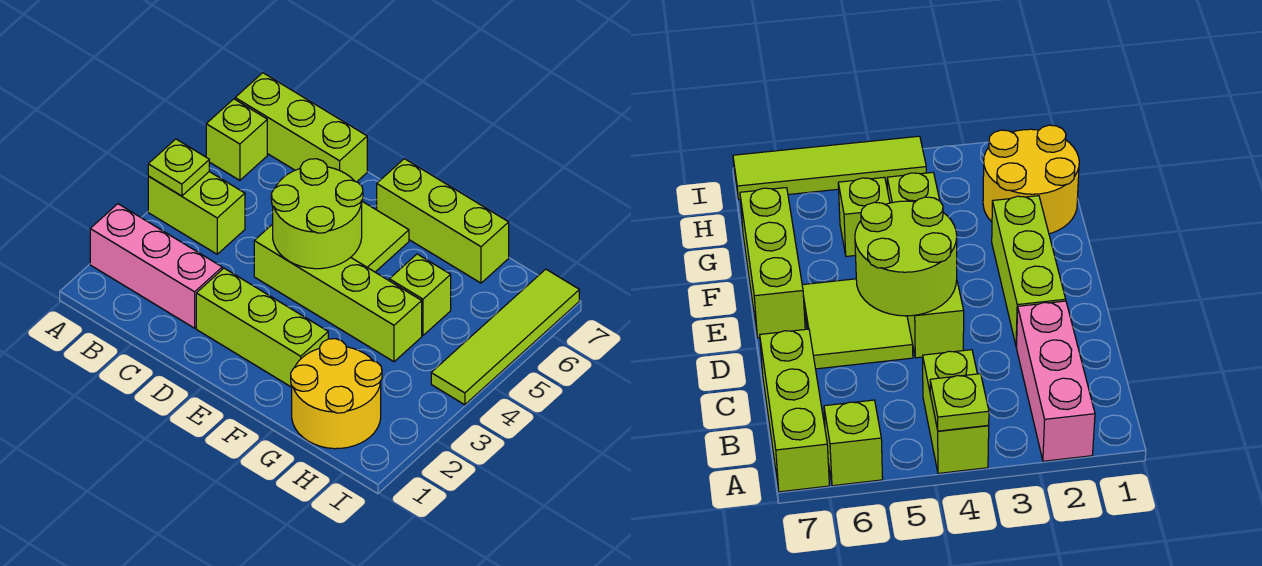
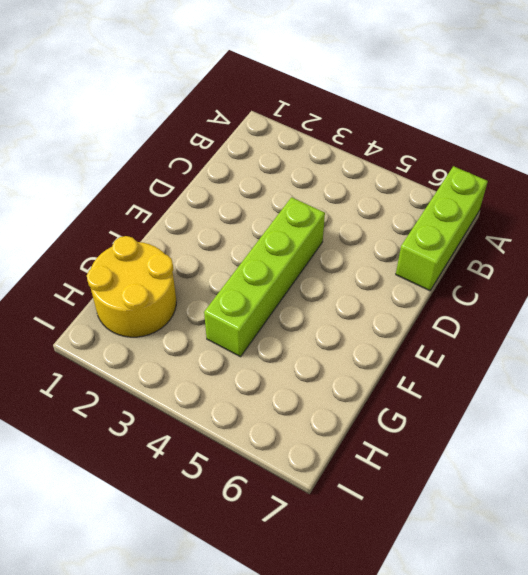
none -> pink brick A2:C2 level 1
none -> lime brick A4:B4 level 1
none -> lime brick A6 level 1

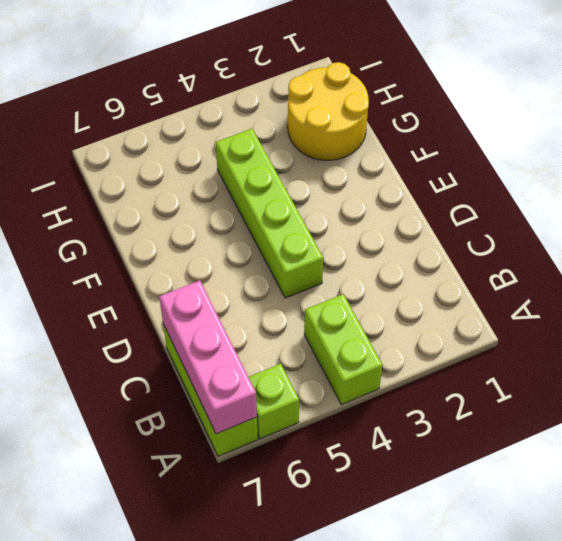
pink brick A7:C7 level 2 -> pink brick A2:C2 level 1
none -> lime brick D2:F2 level 1
none -> lime tile D5:E6 level 1
none -> lime brick E7:G7 level 1

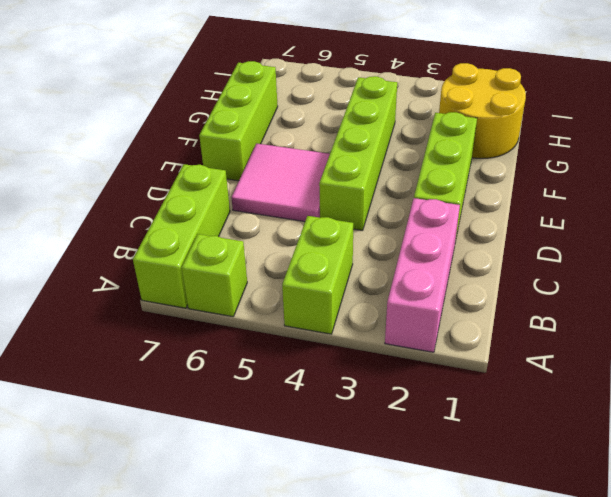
pink tile D5:E6 level 1 -> lime tile D5:E6 level 1
none -> lime brick G5 level 1
none -> lime tile I4:I7 level 1
none -> lime plate A4 level 2

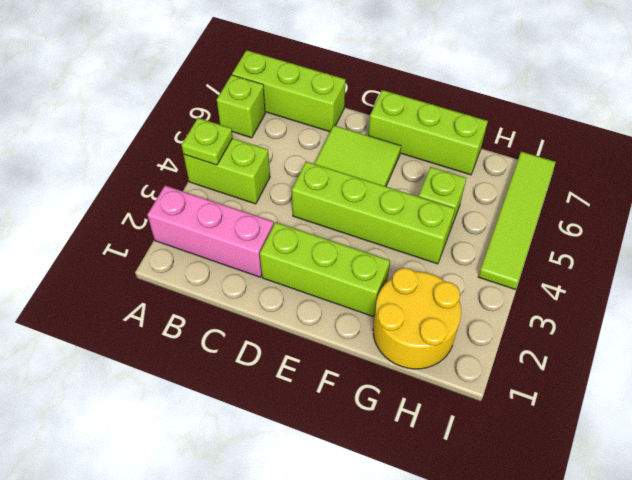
none -> lime round brick D4:E5 level 2

